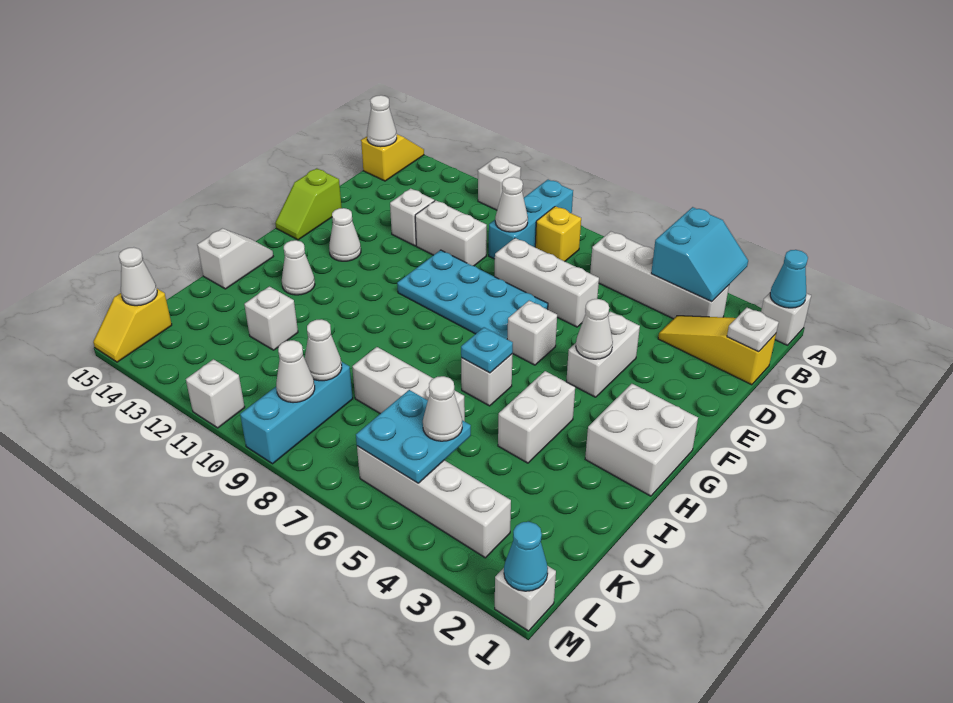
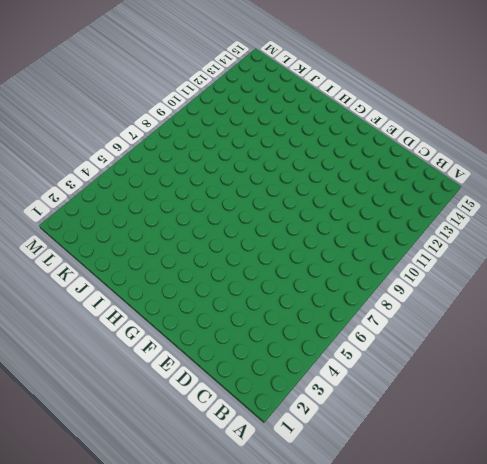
none -> white brick A1 level 1
none -> cyan brick A9:C9 level 1
none -> white brick A11 level 1
none -> yellow slope A15:B15 level 1 top B

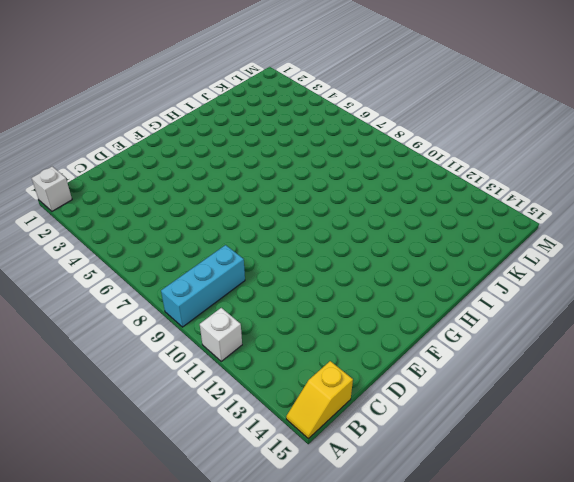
none -> white brick B3:B6 level 1
none -> yellow brick B8 level 1
none -> yellow slope C1:C3 level 1 top 1
none -> white brick D6:D8 level 1

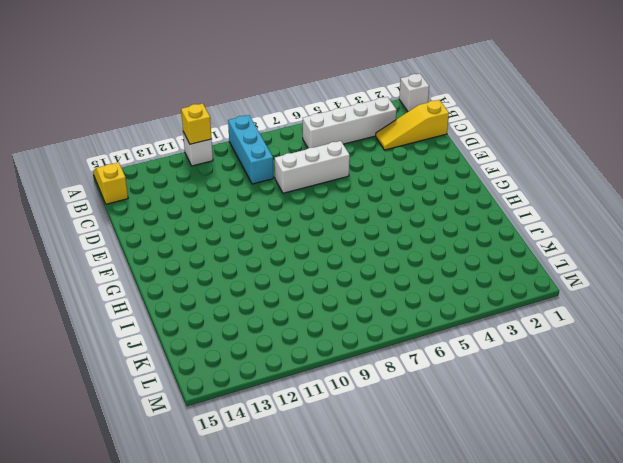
yellow brick A11 level 2 -> yellow brick B8 level 1
none -> white brick D10:D11 level 1
none -> white brick D12 level 1
none -> white brick E4:F4 level 1
none -> cyan plate E7:F10 level 1

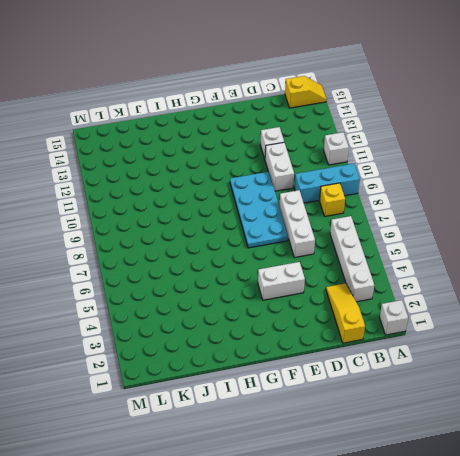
none -> lime slope E15:F15 level 1 top E
none -> white brick F6 level 1
none -> white cone F13 level 1
none -> white brick G1:H2 level 1

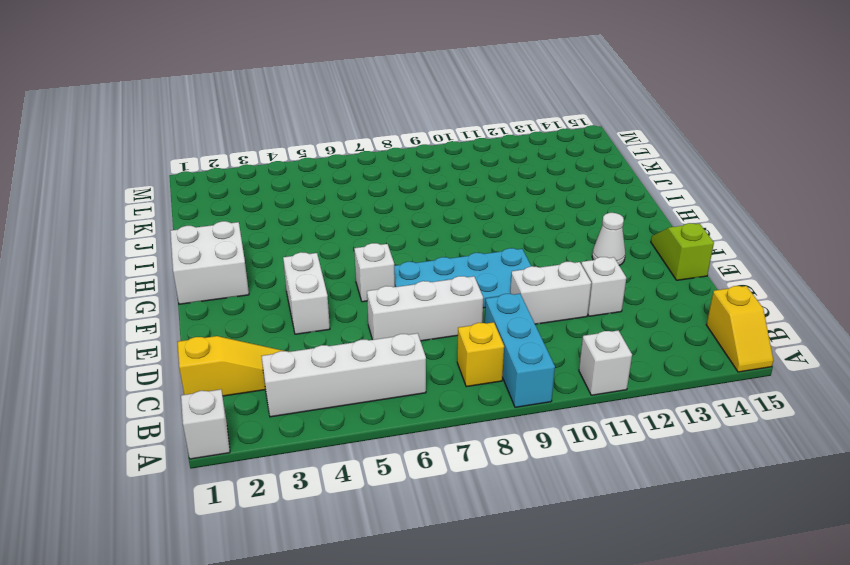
none -> white brick H4:I4 level 1
none -> white brick H6 level 1
none -> white cone H13 level 1
none -> white slope H15:I15 level 1 top I

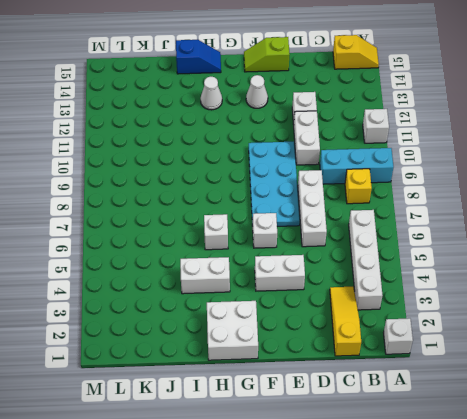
blue slope H15:I15 level 1 top I -> white slope H15:I15 level 1 top I
none -> white brick J6:J8 level 1
none -> white brick J12 level 1
none -> cyan brick K9:M9 level 1
none -> white brick L3:L6 level 1

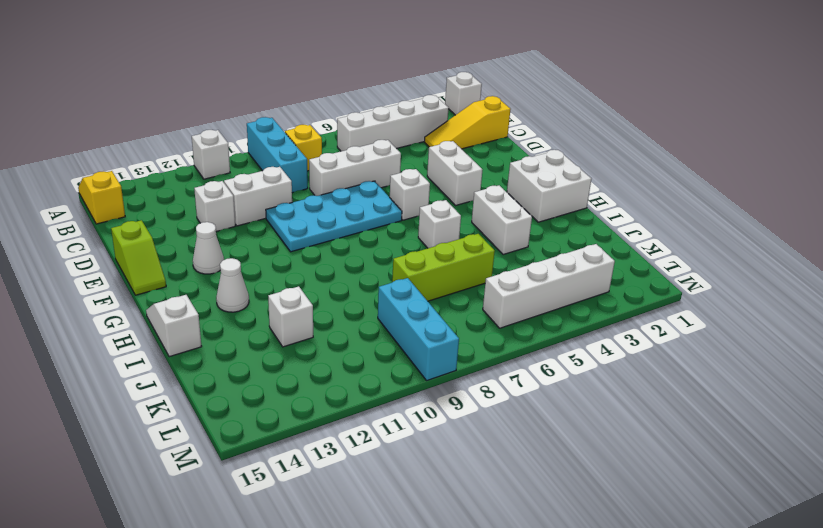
lime brick J6:J8 level 1 -> white brick J6:J8 level 1
none -> yellow slope L15:M15 level 1 top L
none -> white brick M1 level 1
none -> white brick M11 level 1
none -> cyan cone A1 level 2

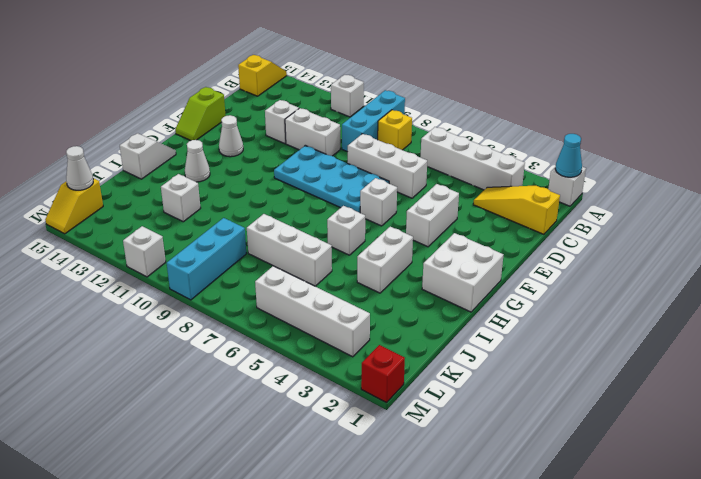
red brick M1 level 1 -> white brick M1 level 1
none -> cyan slope A3:B4 level 2 top 4
none -> white cone B15 level 2
none -> white plate C1 level 2
none -> white cone C9 level 2

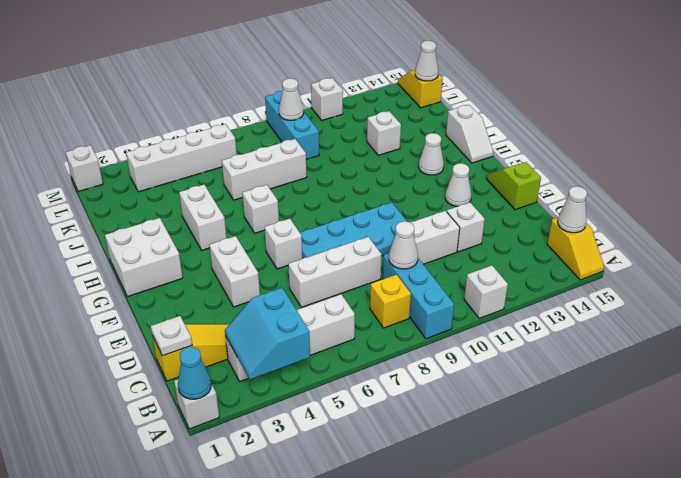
none -> white cone F4 level 2
none -> cyan plate H6 level 2
none -> cyan plate K5:L6 level 2
none -> white cone K9 level 2

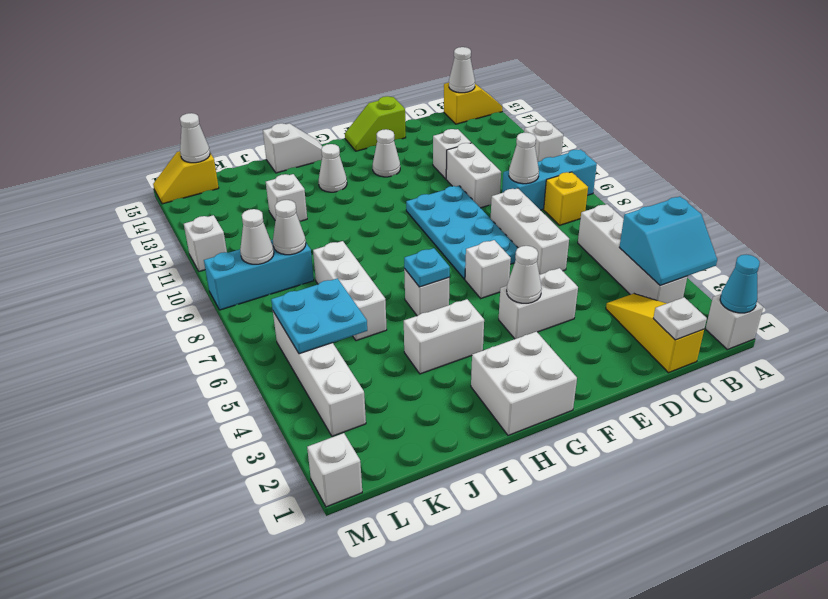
none -> cyan cone M1 level 2
none -> white cone K5 level 3

